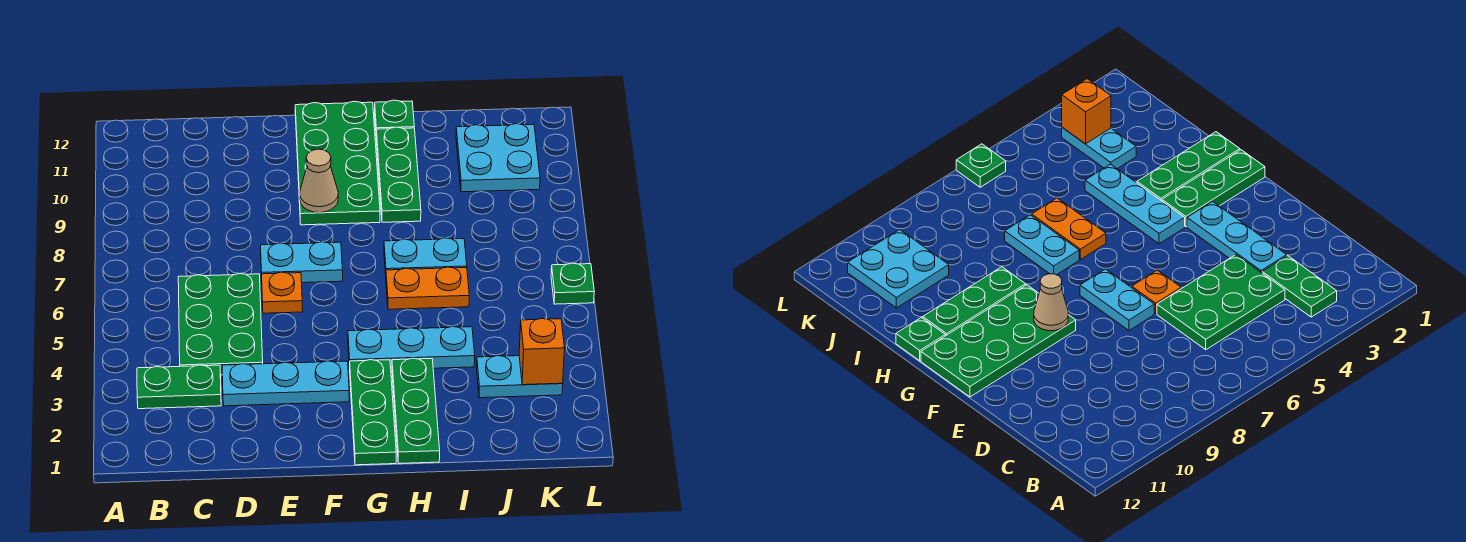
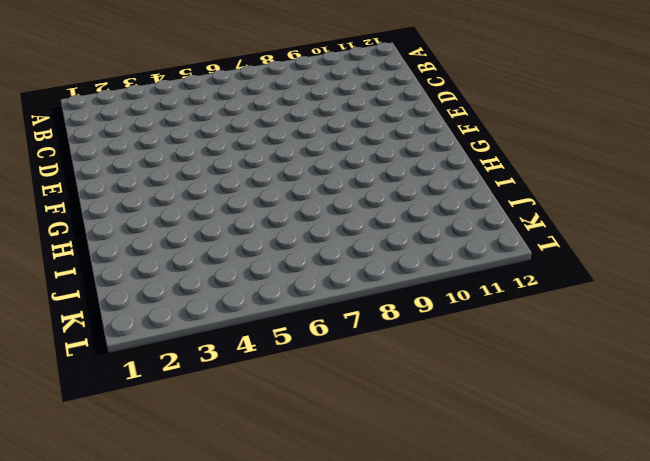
none -> green plate B3:C3 level 1
none -> green plate C4:D6 level 1
none -> cyan plate D3:F3 level 1

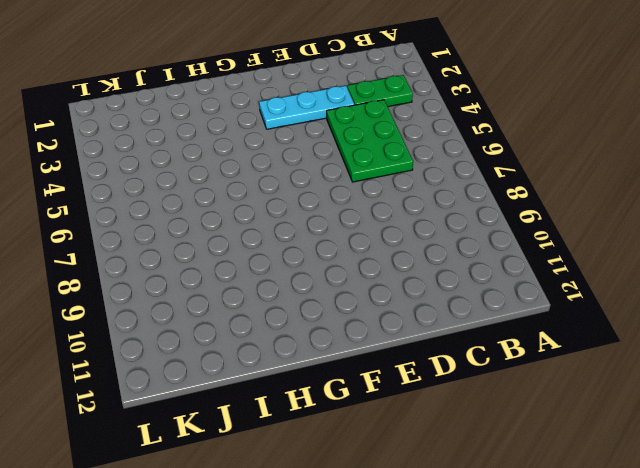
none -> orange plate E6 level 1
none -> cyan plate E7:F7 level 1
none -> green plate F9:G12 level 1

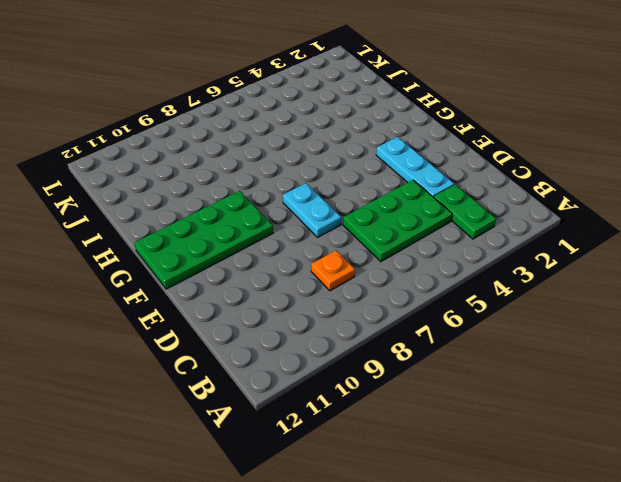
orange plate C8 level 1 -> orange plate E6 level 1
none -> green plate G1:G3 level 1
none -> cyan plate G4:I4 level 1
none -> green plate H1:H3 level 1

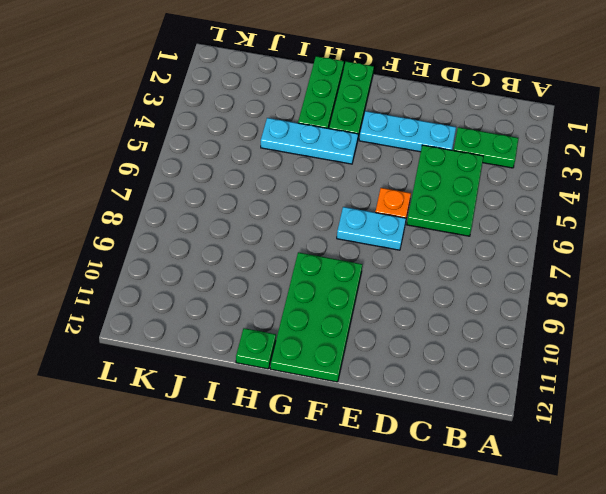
none -> orange plate H6:I6 level 1
none -> cyan plate H7:I7 level 1
none -> green plate H9:H11 level 1

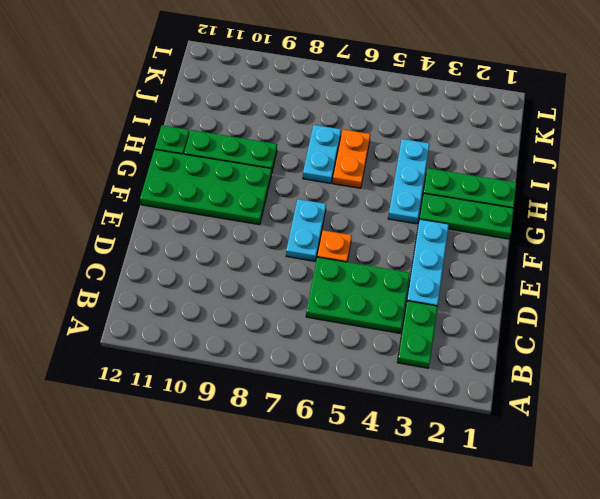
none -> cyan plate J3:K3 level 1
none -> cyan plate J10:K11 level 1
none -> green plate L6 level 1

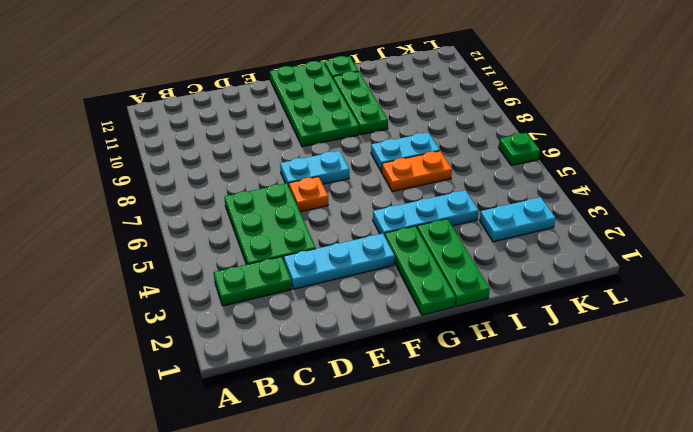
none -> cyan plate J10:K11 level 1
none -> tan cone F9 level 2
none -> orange brick K3 level 2

